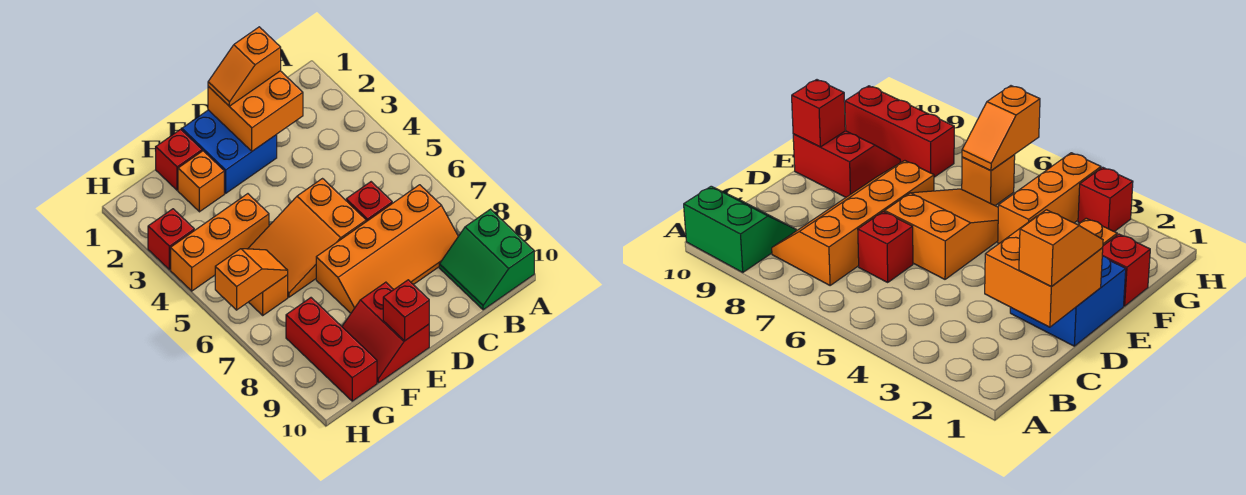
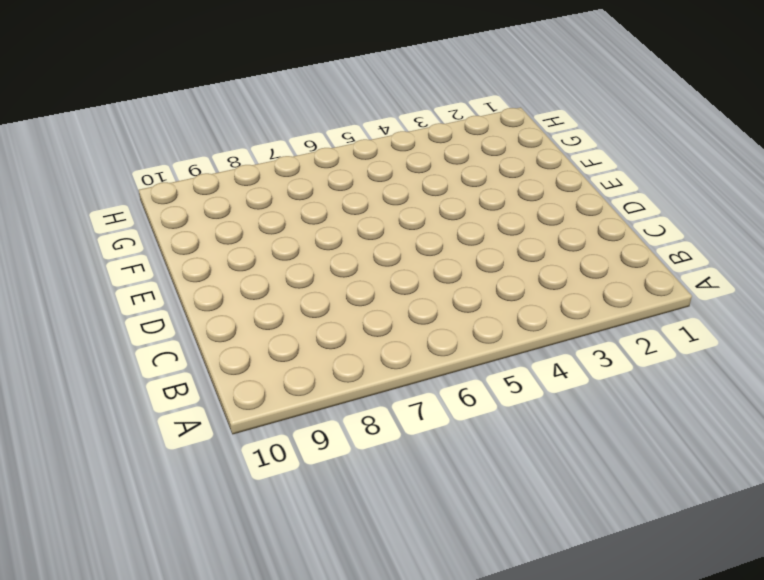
none -> green slope A9:B10 level 1 top A
none -> orange slope B7:E8 level 1 top 7
none -> red brick C6 level 1

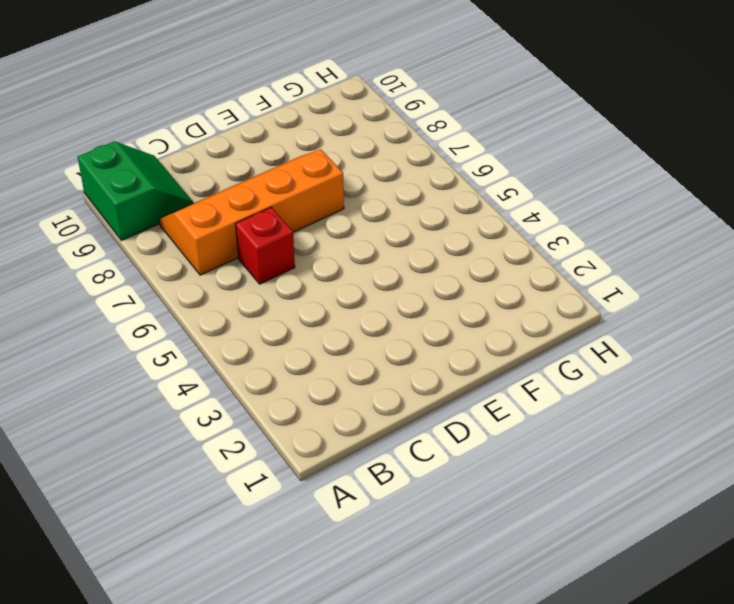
none -> blue brick D1:E2 level 1
none -> orange slope D5:F6 level 1 top D
none -> red slope E9:F10 level 1 top E

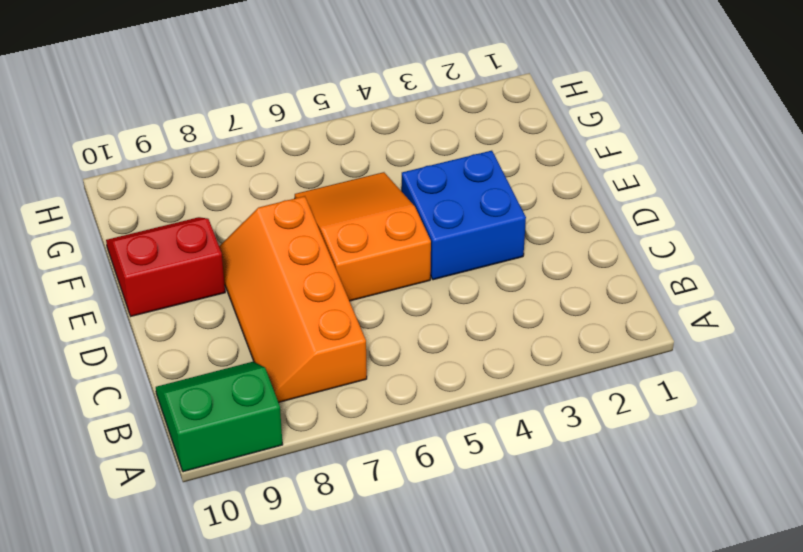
blue brick D3:E4 level 1 -> blue brick D1:E2 level 1
none -> red brick C6 level 1
none -> red brick F1 level 1
none -> orange brick F2 level 1

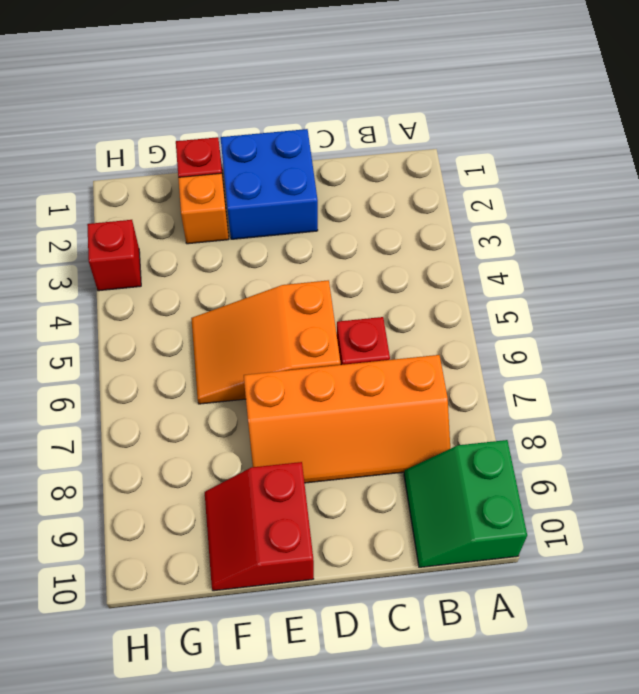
none -> orange brick F4:H4 level 1
none -> orange brick G6 level 1
none -> red brick G8:G10 level 1

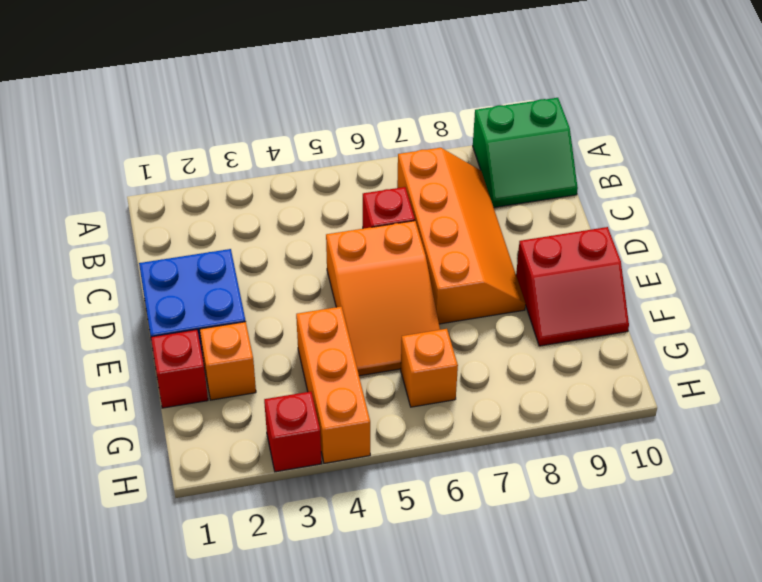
none -> red brick G8:G10 level 1
none -> orange brick C1:D2 level 2
none -> red brick E10 level 2

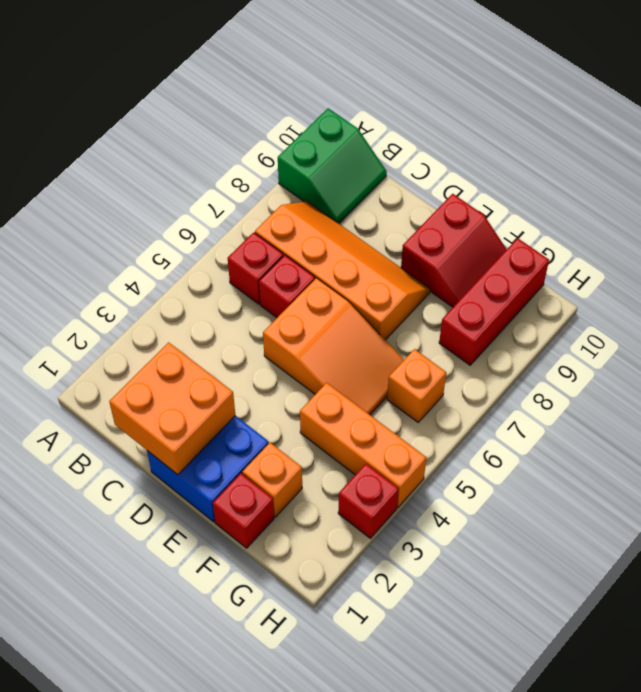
red brick B6 level 1 -> red brick E10 level 2
none -> orange slope G6:H6 level 2 top H
none -> orange slope C1:D1 level 3 top C

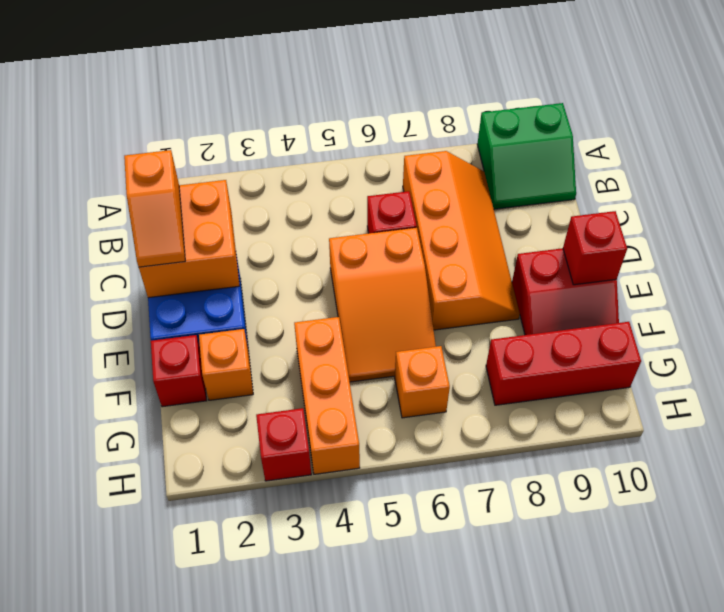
none -> orange slope G6:H6 level 2 top H

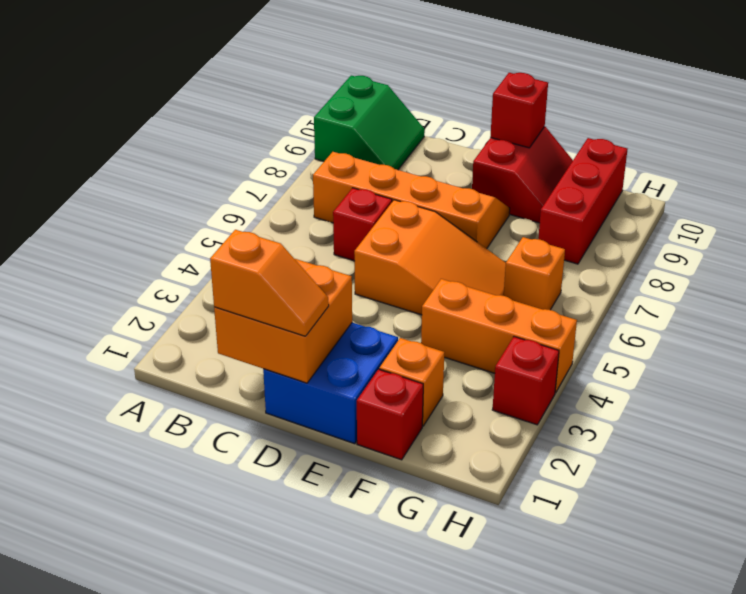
none -> orange slope G6:H6 level 2 top H

